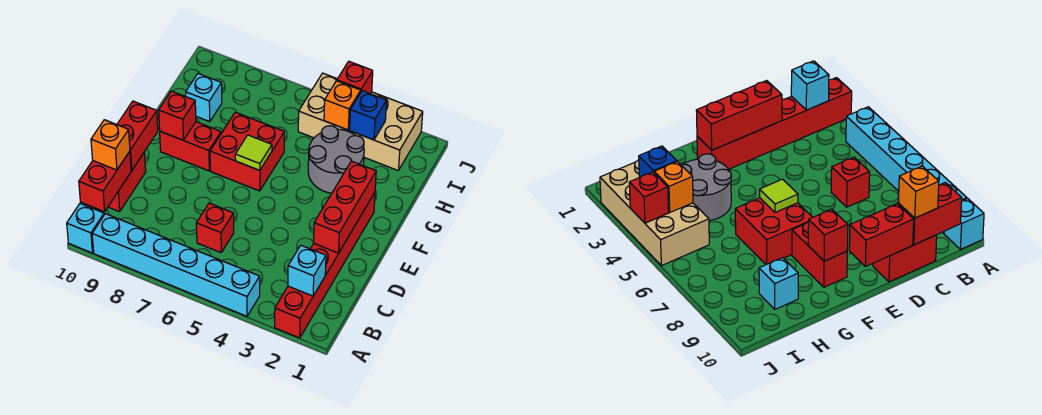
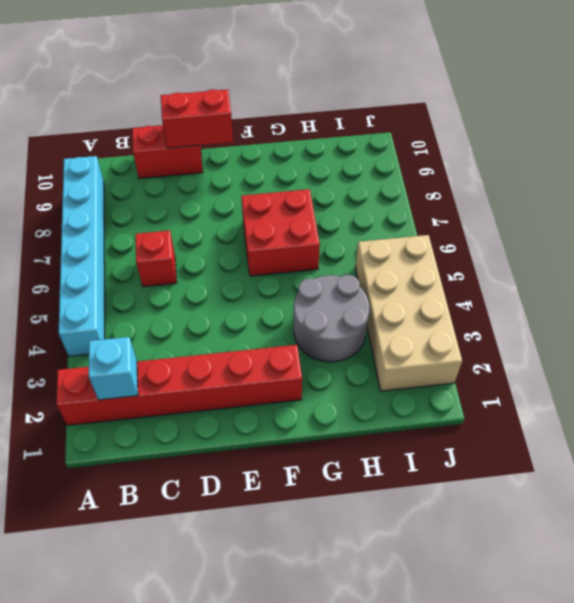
none -> cyan brick A10 level 1
none -> red brick F8:F9 level 1
none -> cyan brick H9 level 1

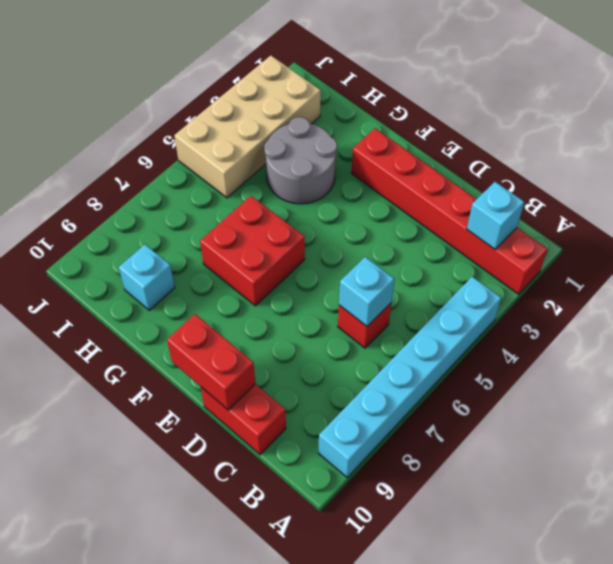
cyan brick C6 level 2 -> cyan brick A10 level 1
none -> red brick F8:F9 level 1
none -> red brick B10:C10 level 2
none -> red brick D2:F2 level 2

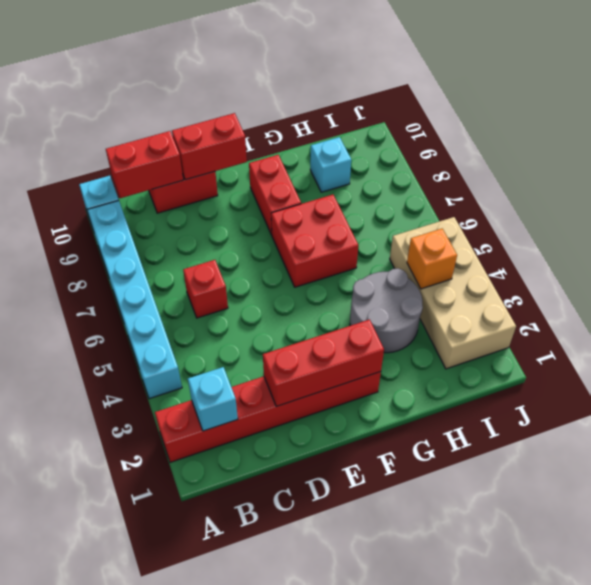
none -> lime tile F6 level 2
none -> red brick F9 level 2
none -> blue brick I3 level 2

